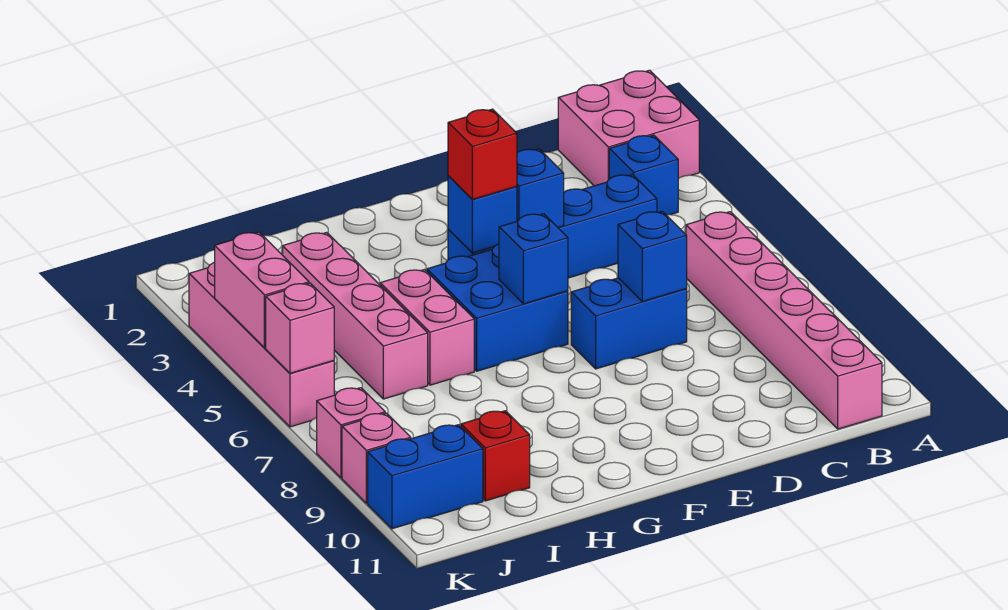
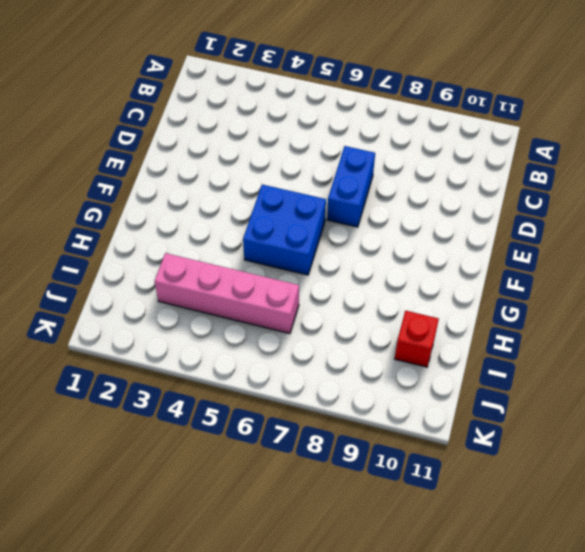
none -> pink brick A1:B2 level 1
none -> blue brick B3 level 1
none -> pink brick B6:B11 level 1

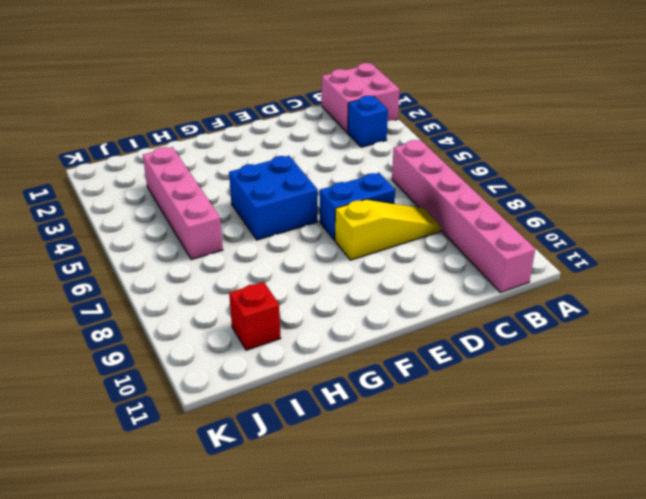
yellow slope C8:E8 level 1 top E -> none
none -> blue brick C4:F4 level 1
none -> pink brick H5:H6 level 1
none -> blue brick J10:K10 level 1

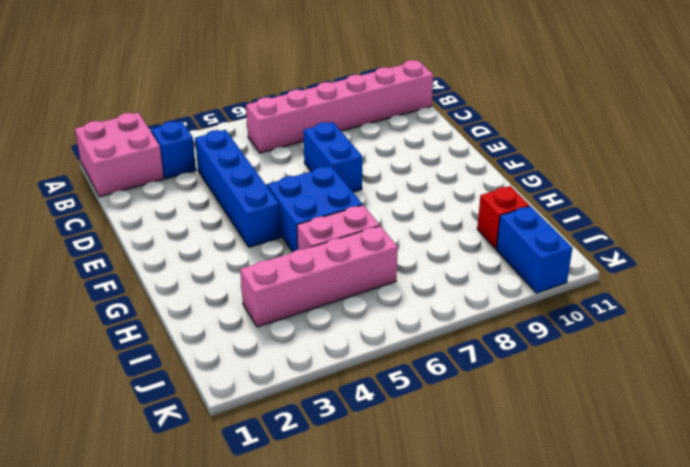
none -> pink brick K3:K6 level 1
none -> pink brick K8 level 1
none -> pink brick K9 level 1

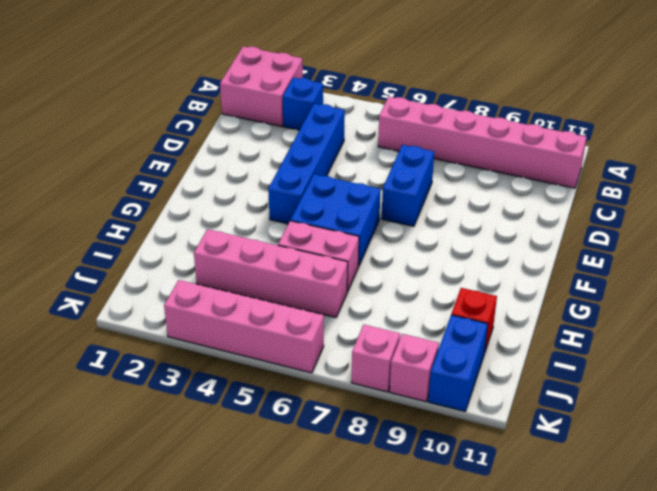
none -> blue brick D7 level 2
none -> blue brick E4 level 2
none -> blue brick F4 level 2

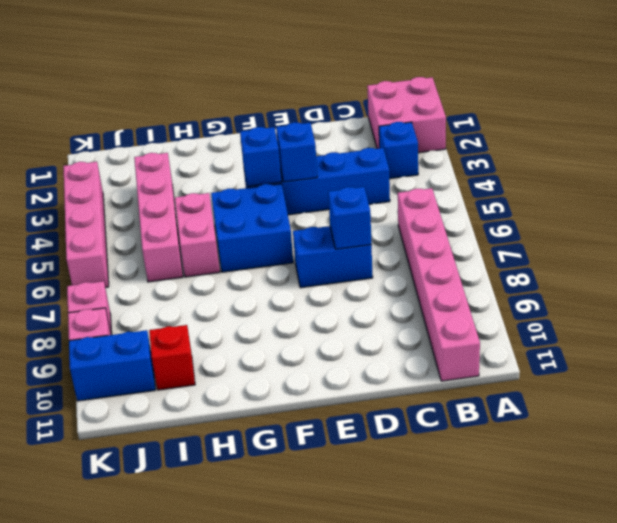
none -> blue brick F6 level 2
none -> pink brick K4:K5 level 2
none -> pink brick K6 level 2

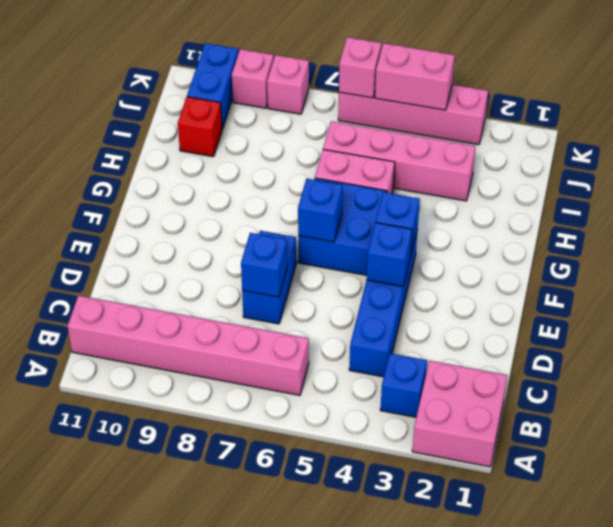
none -> red brick F4 level 3

